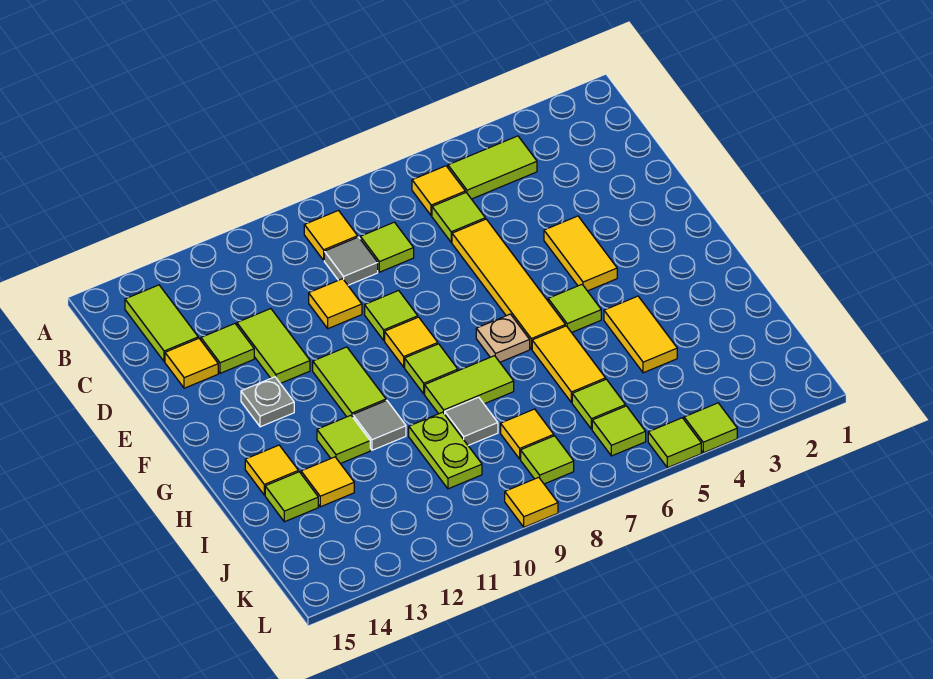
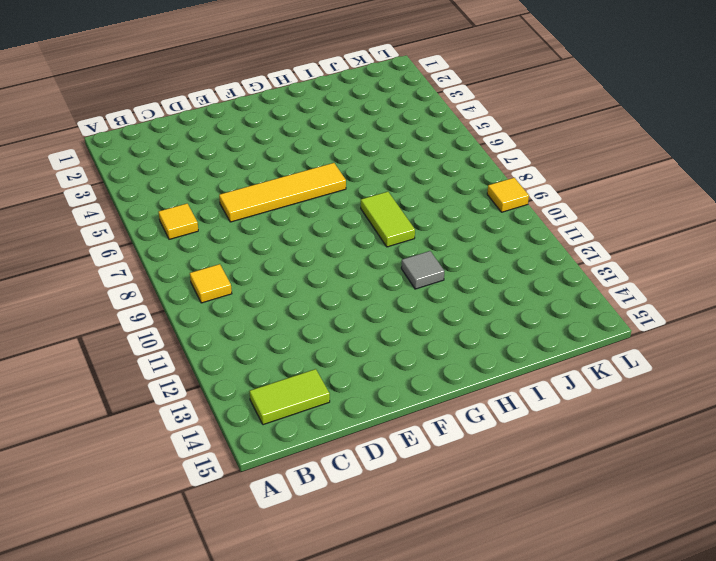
none -> lime tile B4:B5 level 1
none -> lime tile C6 level 1
none -> lime tile C8 level 1
none -> grey tile C9 level 1

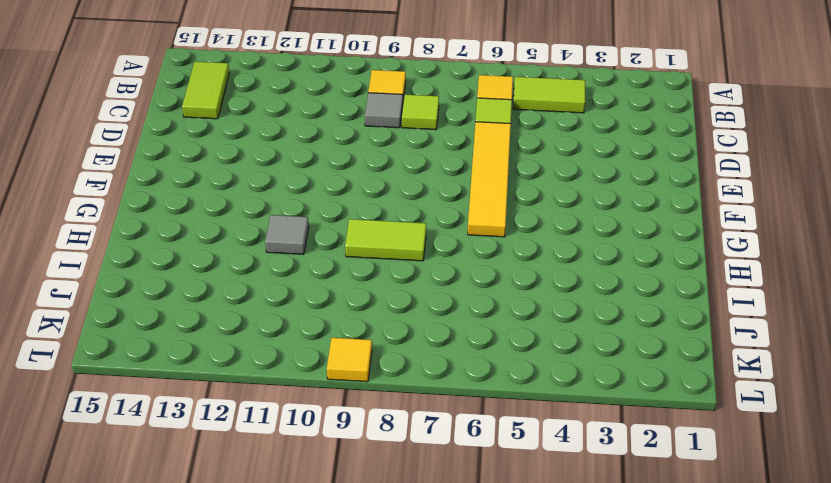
none -> yellow tile D10 level 1
none -> lime tile D12:E12 level 1
none -> lime tile D13 level 1
none -> yellow tile D14 level 1

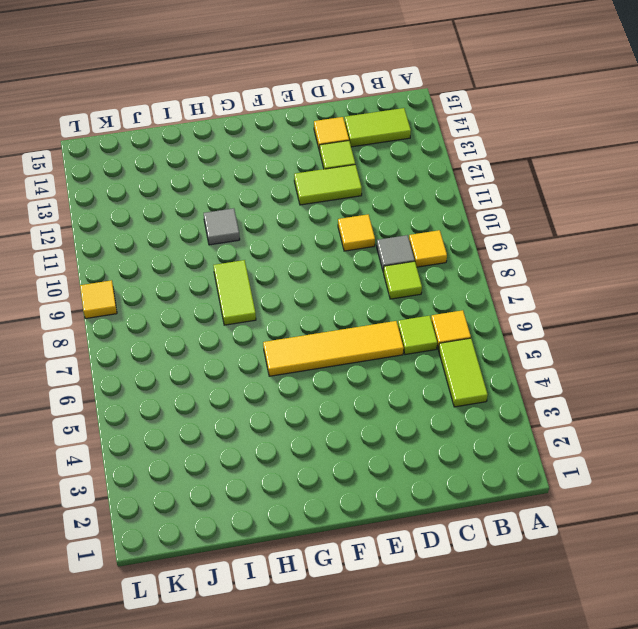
none -> yellow tile E4:F4 level 1
none -> lime tile E9 level 1
none -> yellow tile F9 level 1
none -> lime tile F11:G11 level 1

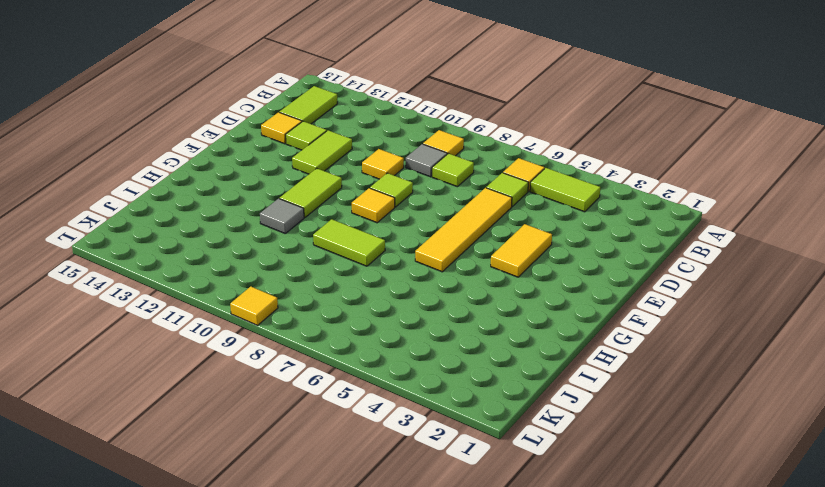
none -> grey plate F13 level 1
none -> lime tile G5 level 1
none -> tan plate G7 level 1
none -> lime tile G9 level 1

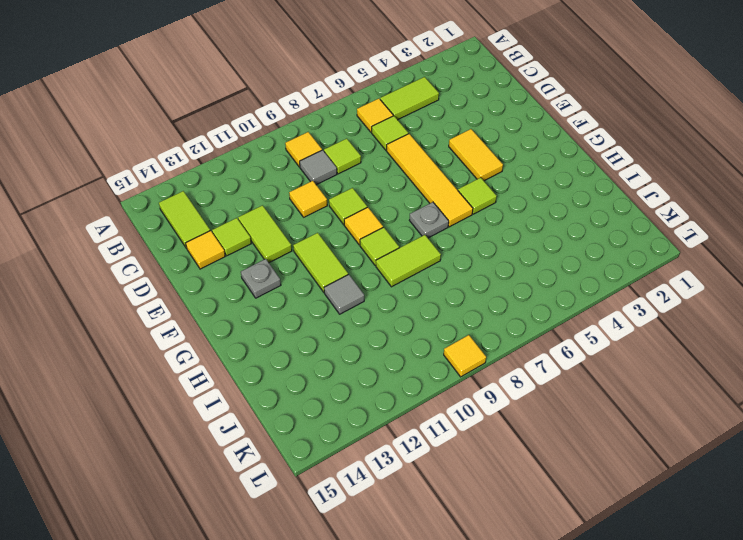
grey plate G7 level 1 -> tan plate G7 level 1
none -> yellow tile H4:I4 level 1
none -> yellow tile H6:I6 level 1
none -> lime tile H12 level 1
none -> yellow tile H14 level 1

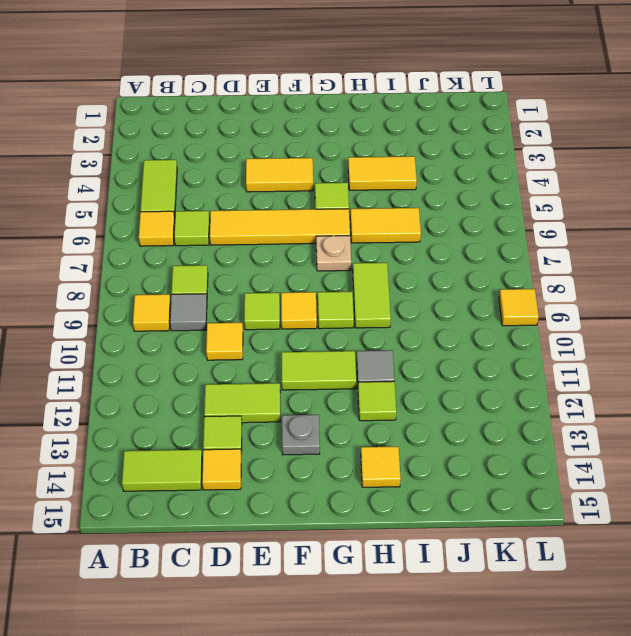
none -> grey tile I9 level 1
none -> lime plate I10:J10 level 1
none -> yellow tile I13 level 1
none -> lime tile I14 level 1

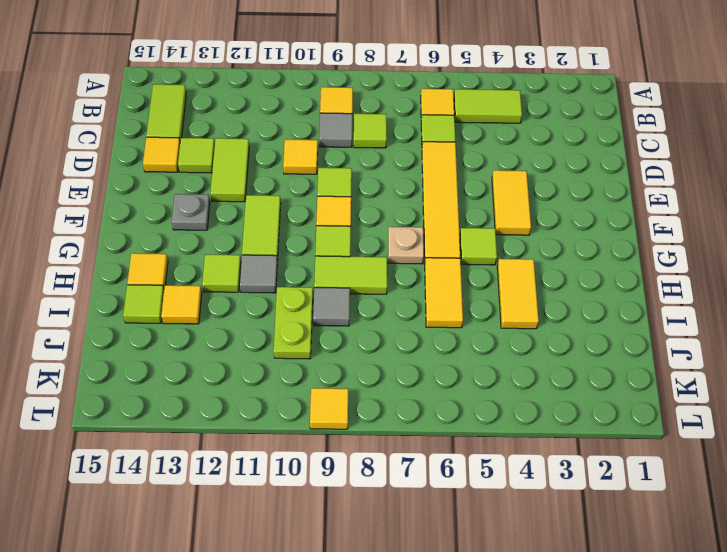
none -> lime tile J6 level 1
none -> yellow tile J8 level 1
none -> lime tile K6 level 1
none -> lime tile K8 level 1

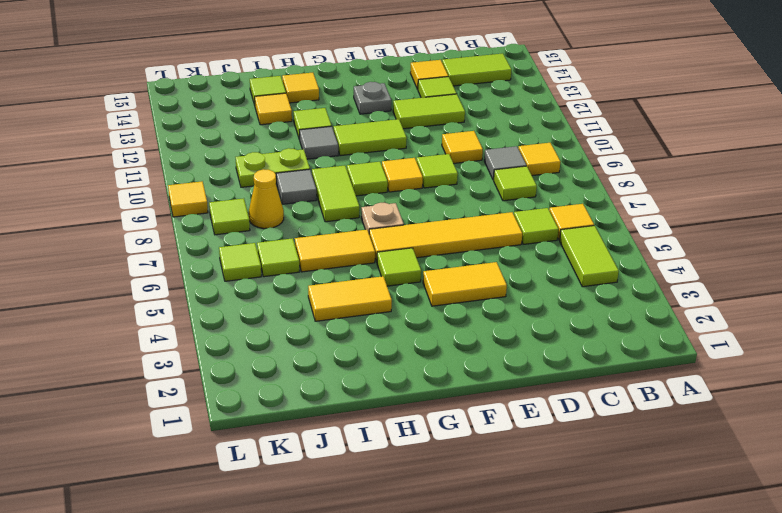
yellow cone J8 level 1 -> yellow tile J8 level 1
none -> lime tile L4 level 1
none -> lime tile L5 level 1

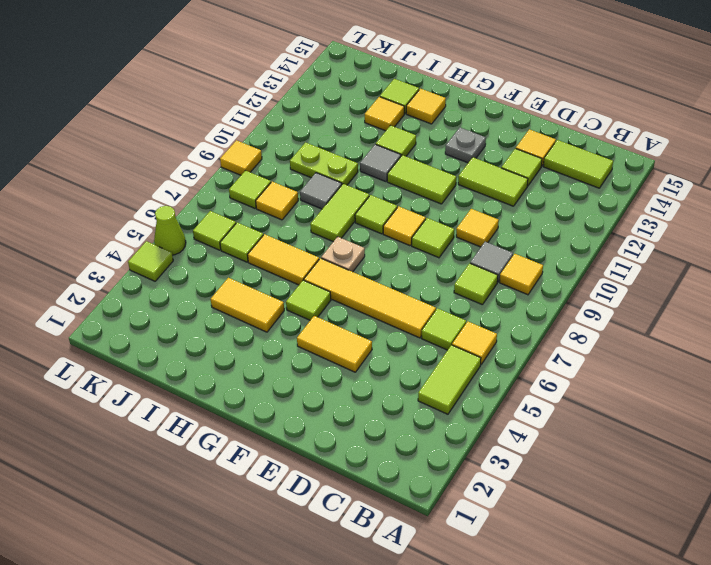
lime cone L5 level 1 -> lime tile L5 level 1

